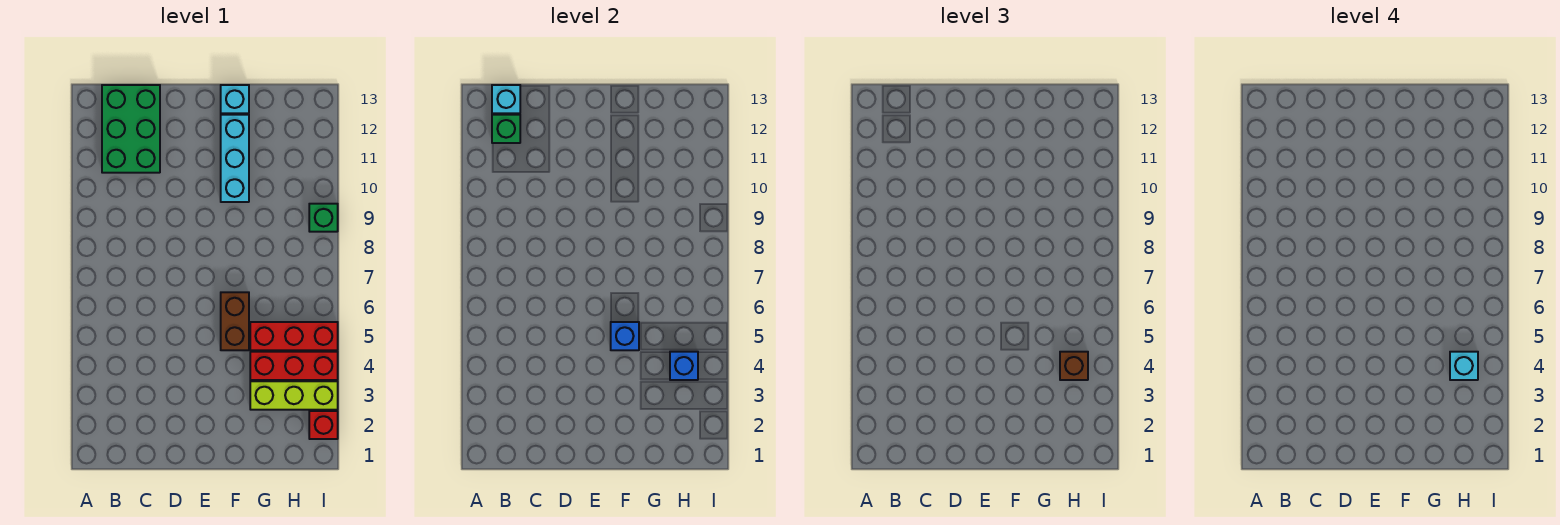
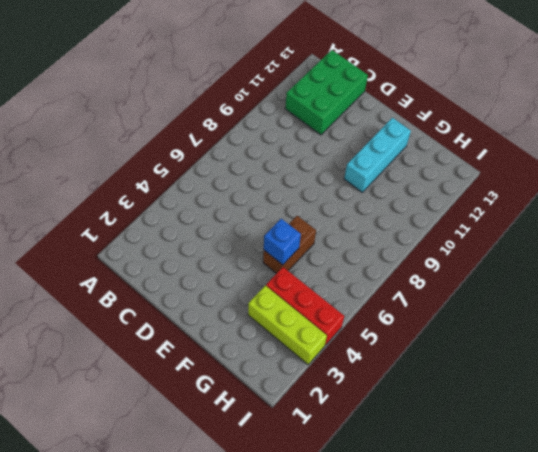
none -> cyan brick F13 level 1
none -> red brick G5:I5 level 1
none -> red brick I2 level 1

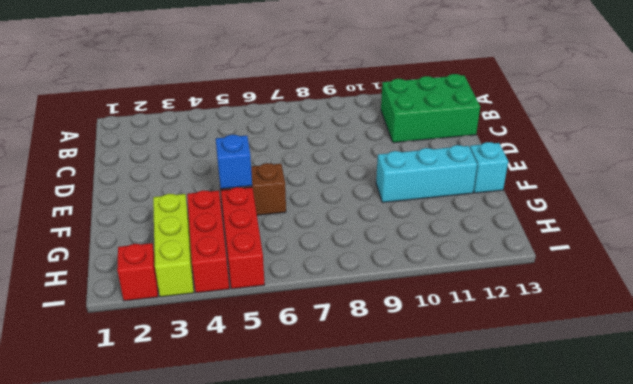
none -> green brick I9 level 1
none -> green brick B12 level 2
none -> cyan brick B13 level 2

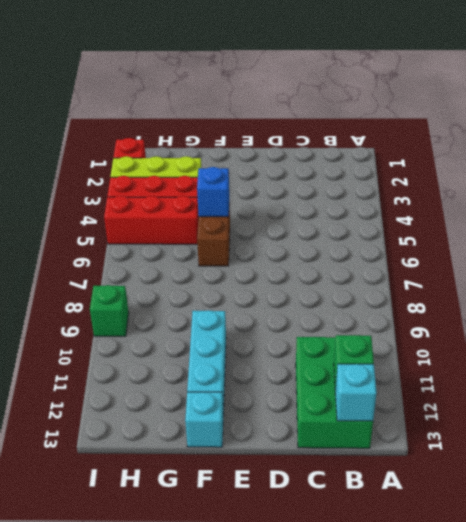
none -> blue brick H4 level 2
none -> brown brick H4 level 3
none -> cyan brick H4 level 4

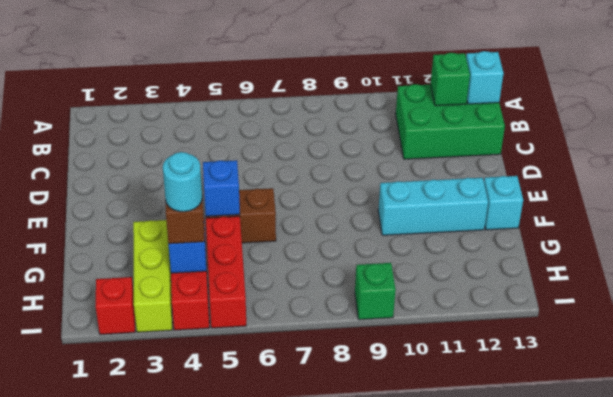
cyan round brick H4 level 4 -> cyan brick H4 level 4

